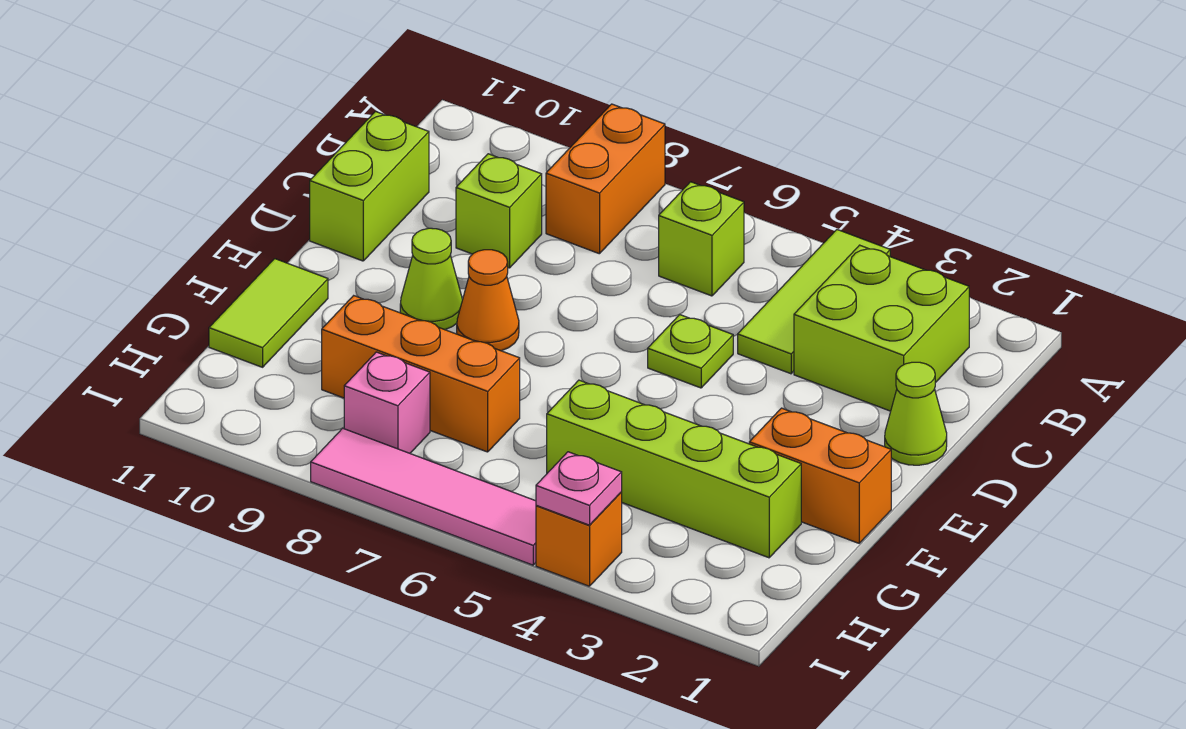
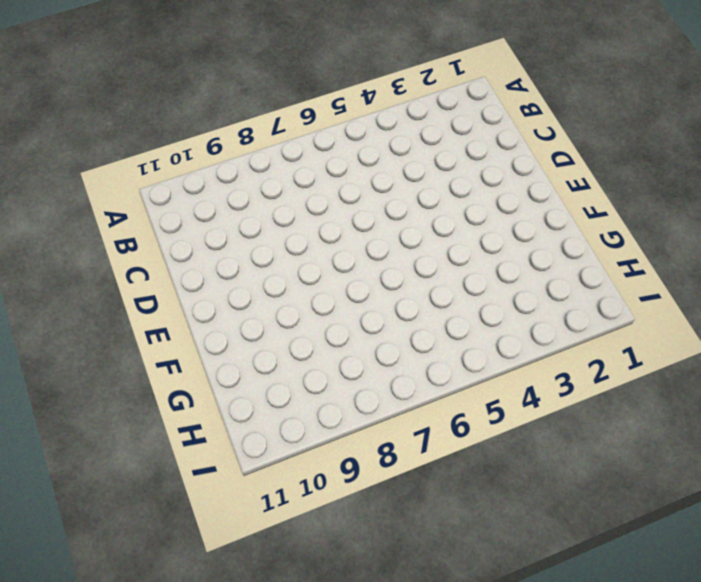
none -> lime tile A4:C4 level 1
none -> orange brick A8:B8 level 1
none -> lime brick B2:C3 level 1

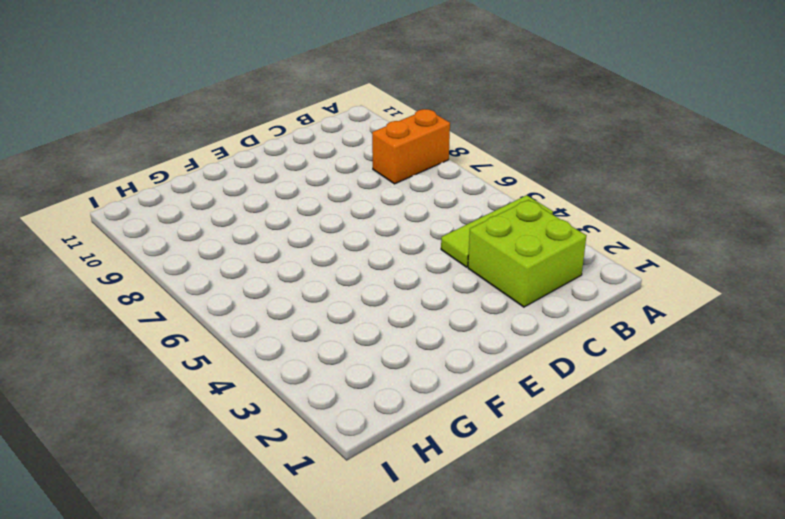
none -> lime brick B6 level 1
none -> lime brick C9 level 1
none -> lime brick C11:D11 level 1

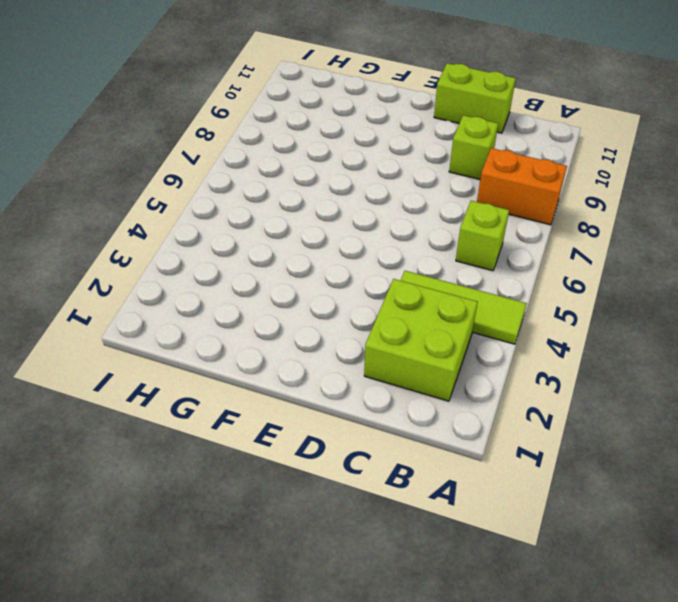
none -> lime cone D1 level 1
none -> lime plate D5 level 1
none -> orange cone E8 level 1

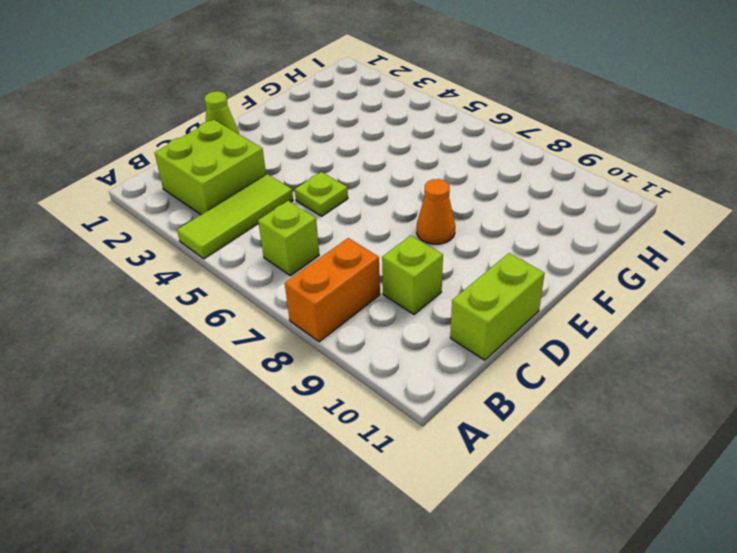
none -> lime cone E9 level 1
none -> orange brick F1:F2 level 1
none -> lime tile F11:G11 level 1

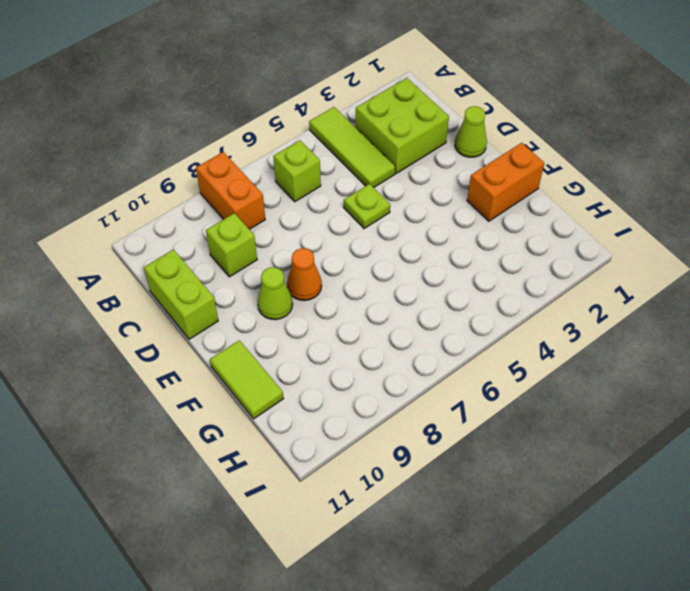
none -> lime brick G2:G5 level 1
none -> orange brick G7:G9 level 1
none -> pink brick H8 level 1

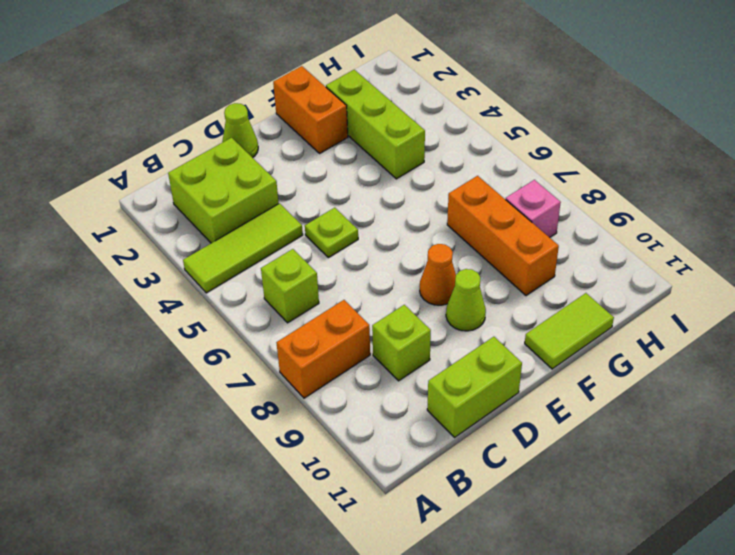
lime brick G2:G4 level 1 -> lime brick G2:G5 level 1
none -> orange brick I4 level 1
none -> pink tile I5:I8 level 1
none -> pink plate I4 level 2

